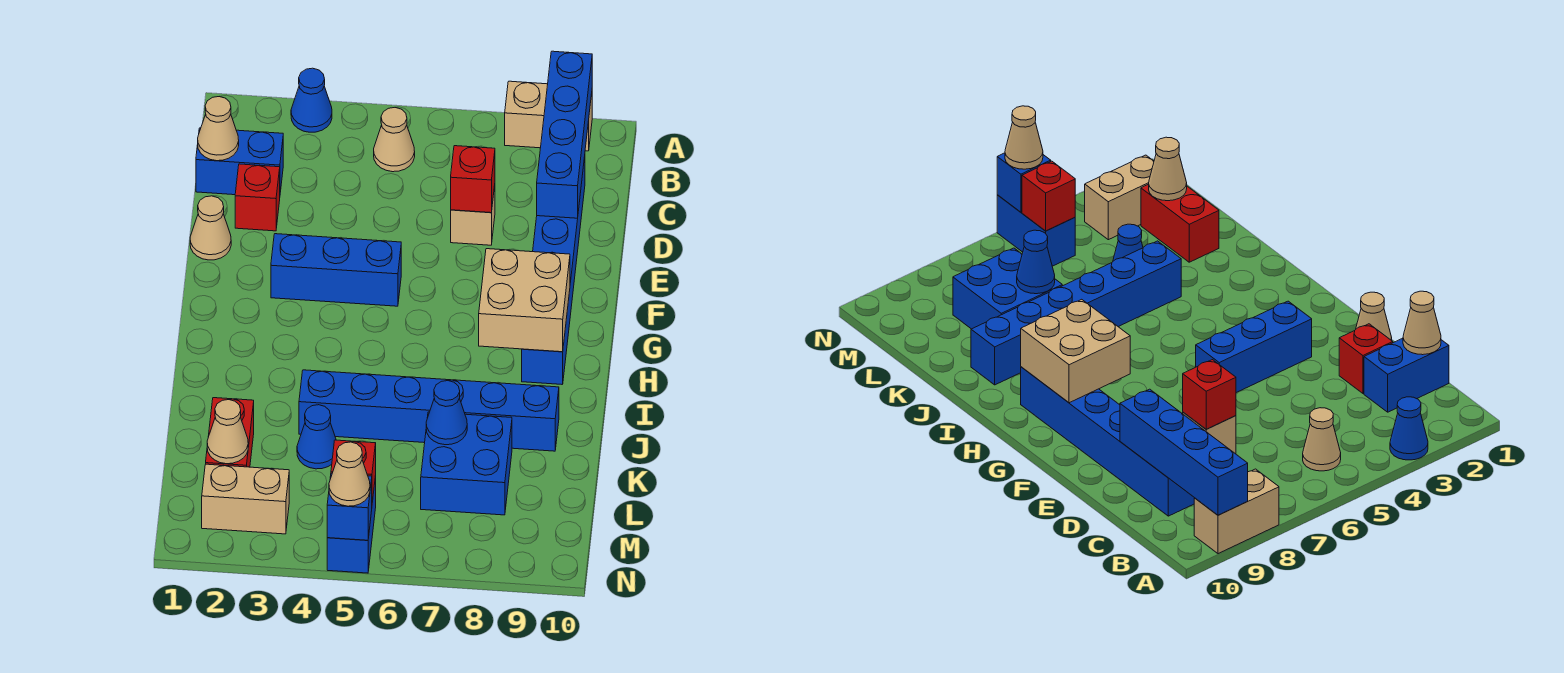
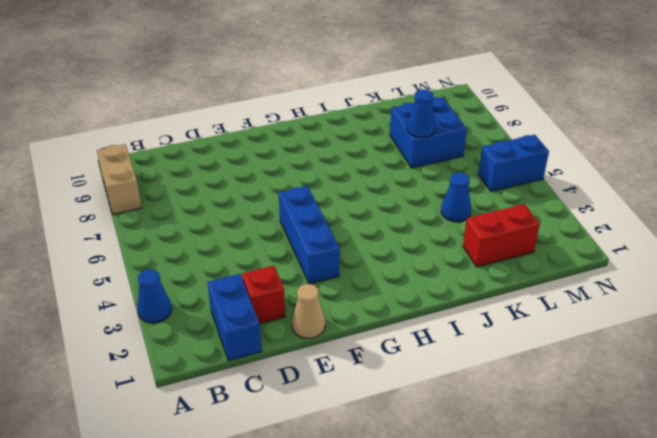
none -> tan cone B5 level 1
none -> blue brick C9:H9 level 1
none -> tan brick D7 level 1

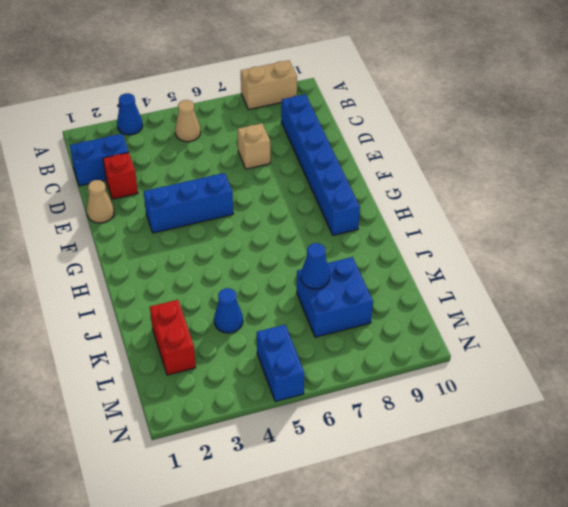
none -> blue brick J4:J9 level 1
none -> tan brick M2:M3 level 1
none -> blue brick A9:D9 level 2

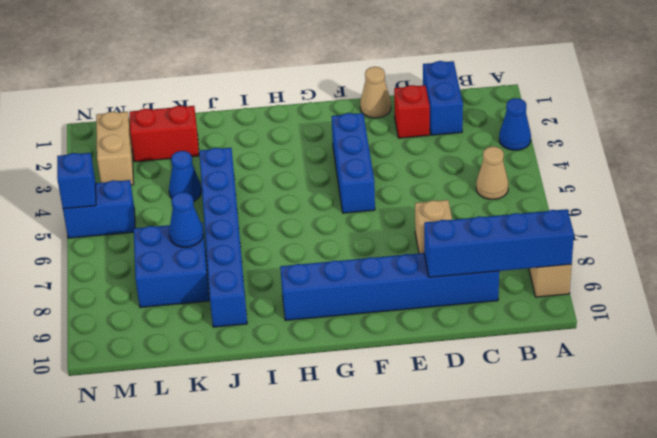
none -> tan cone C1 level 2
none -> red brick D7 level 2
none -> tan brick G8:H9 level 2

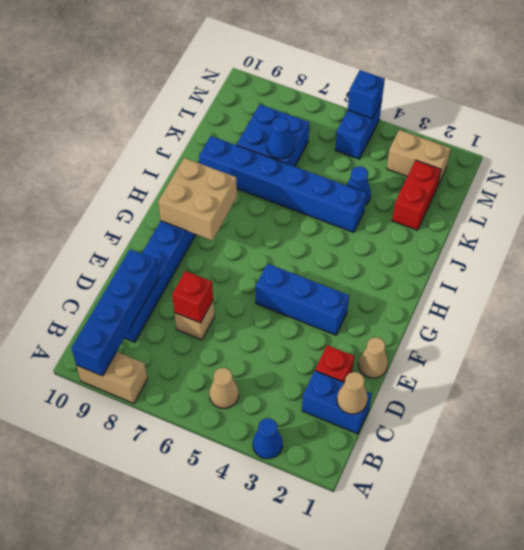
none -> tan cone L2 level 2
none -> red brick M5 level 2
none -> tan cone N5 level 3

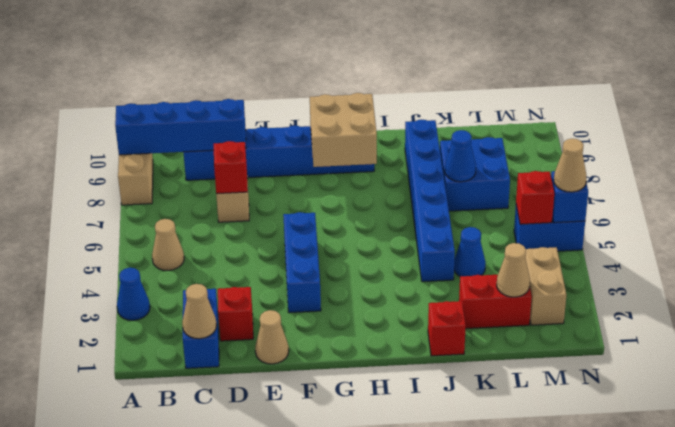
red brick J1 level 1 -> none

